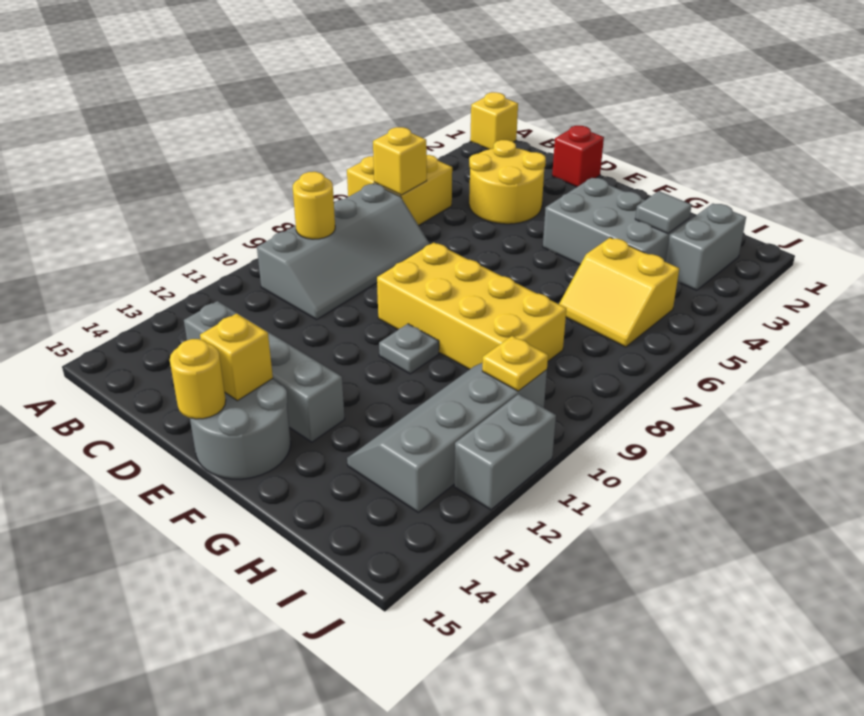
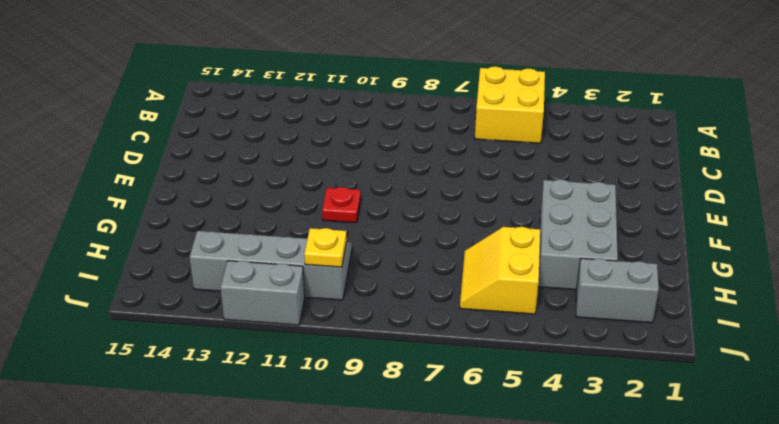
red plate F10 level 1 -> grey plate F10 level 1
none -> yellow brick A1 level 1
none -> grey slope B7:C10 level 1 top B
none -> yellow round brick C3:D4 level 1

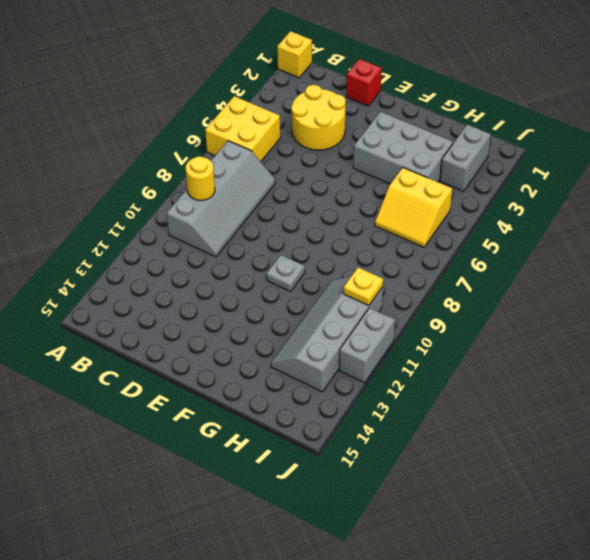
none -> grey brick C13:F13 level 1
none -> yellow brick E8:H9 level 1
none -> grey round brick E14:F15 level 1

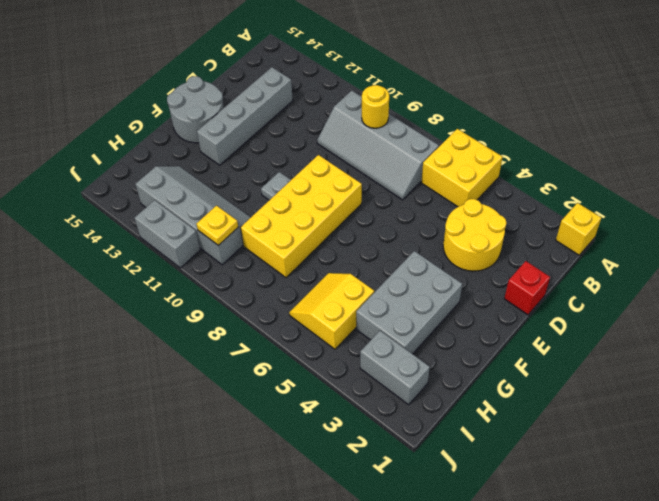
none -> yellow brick B6 level 2
none -> yellow brick E14 level 2
none -> yellow round brick E15 level 2

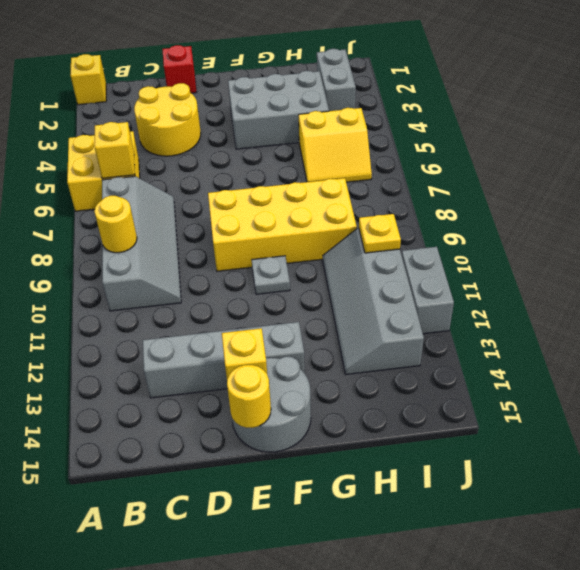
none -> grey tile H3 level 2

